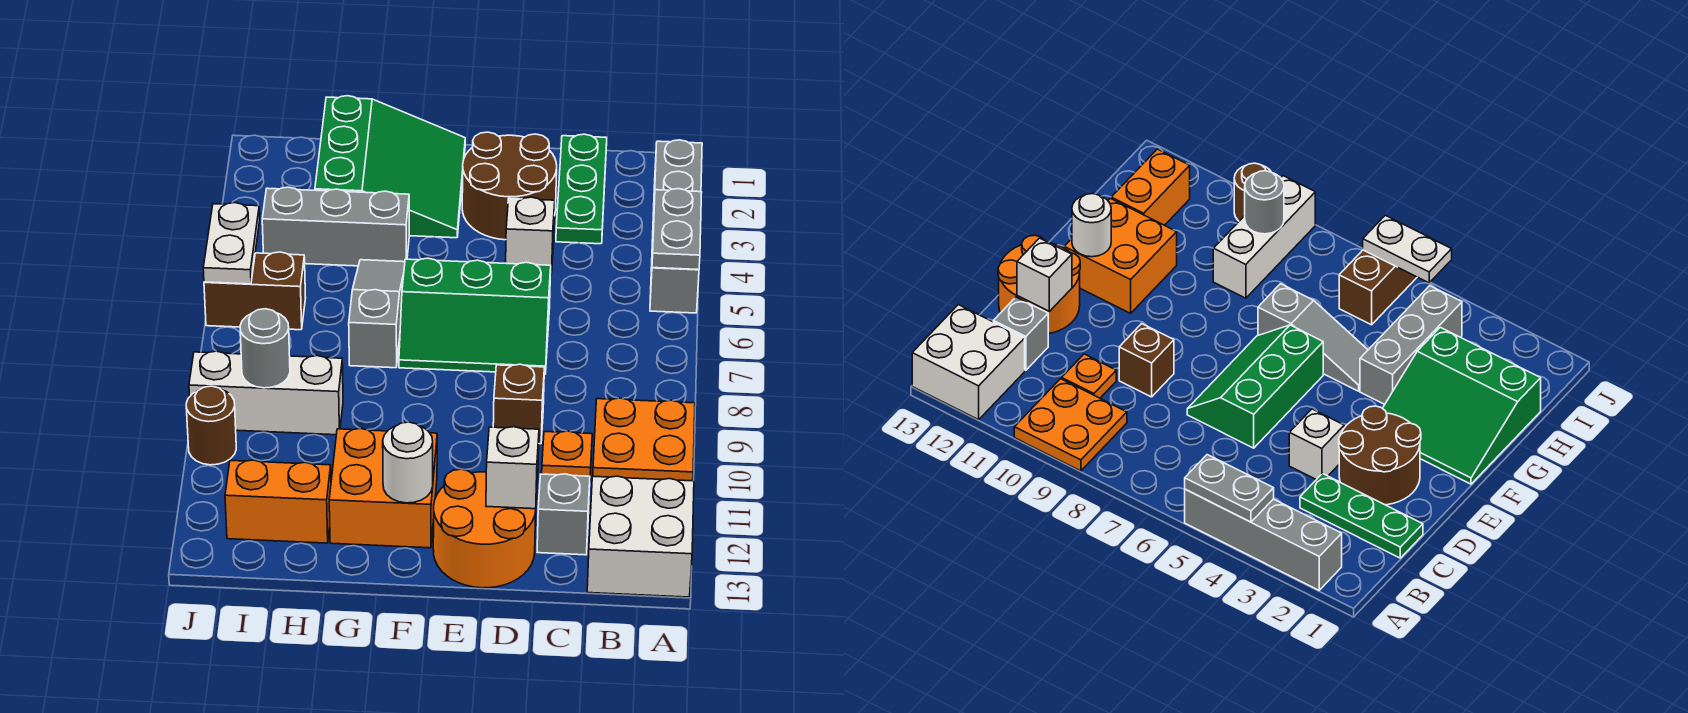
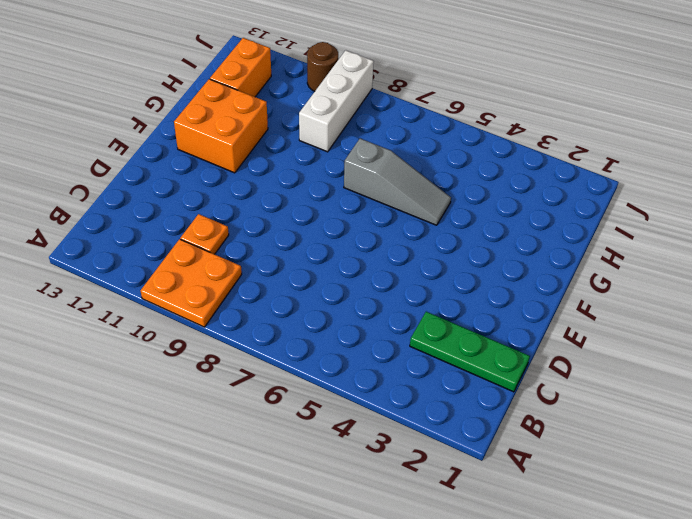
none -> grey brick A2:A5 level 1
none -> white brick A12:B13 level 1
none -> grey brick C12 level 1

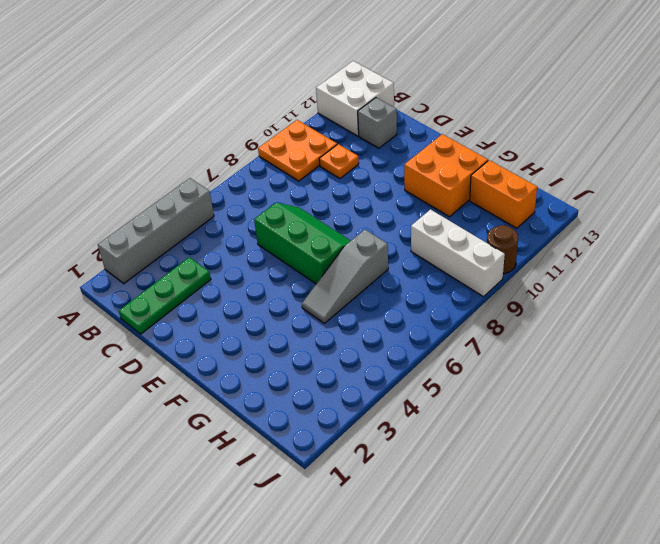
none -> brown round brick D2:E3 level 1
none -> white brick D4 level 1
none -> brown brick D9 level 1

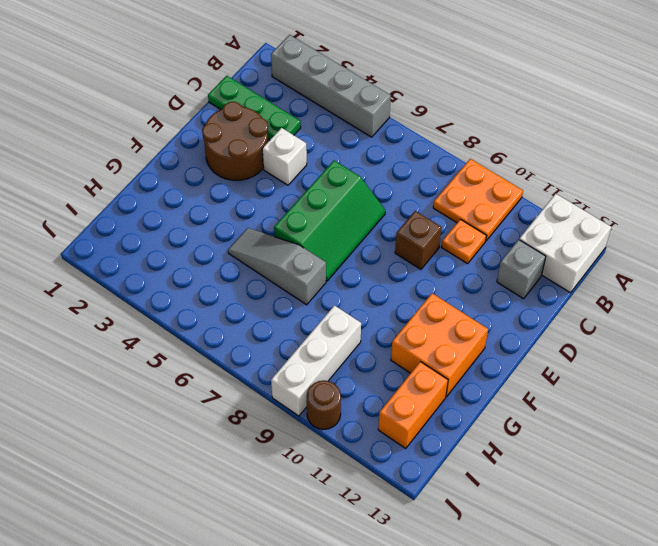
none -> orange round brick D12:E13 level 1
none -> green slope F1:H3 level 1 top H
none -> grey brick G4:I4 level 1

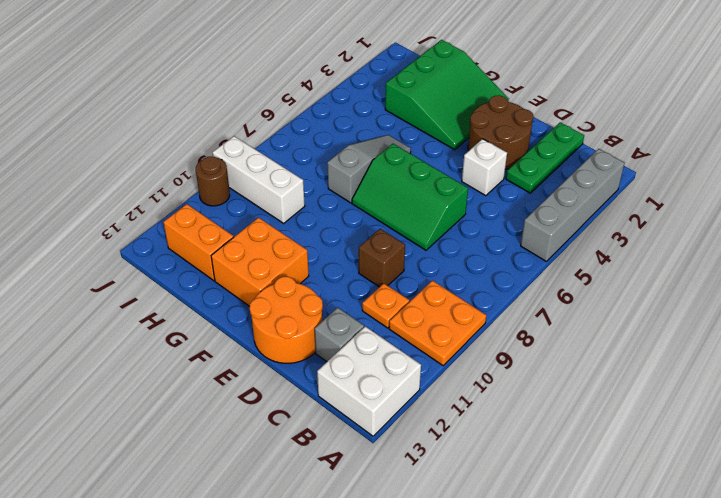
none -> grey brick G4:I4 level 1
none -> brown brick I6:J6 level 1
none -> grey plate A4:A5 level 2

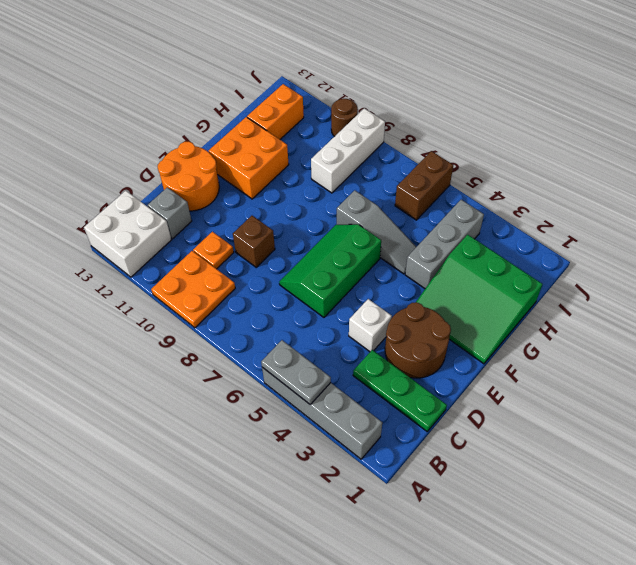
none -> white brick D12 level 2
none -> white round brick F12 level 2
none -> grey round brick I9 level 2

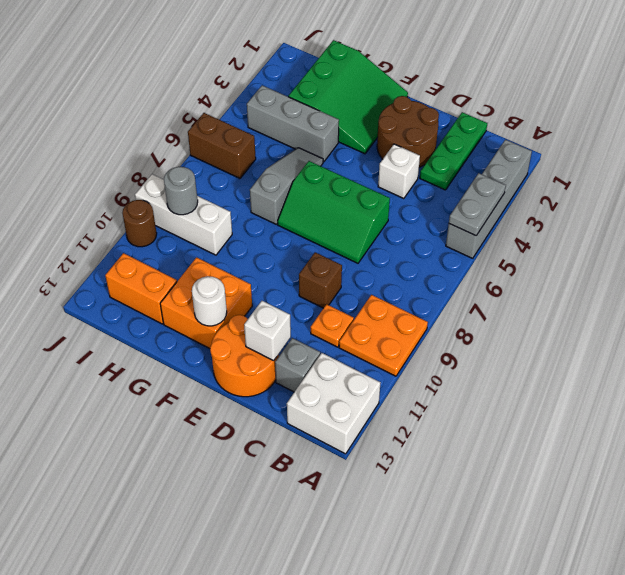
none -> white plate J5:J6 level 2

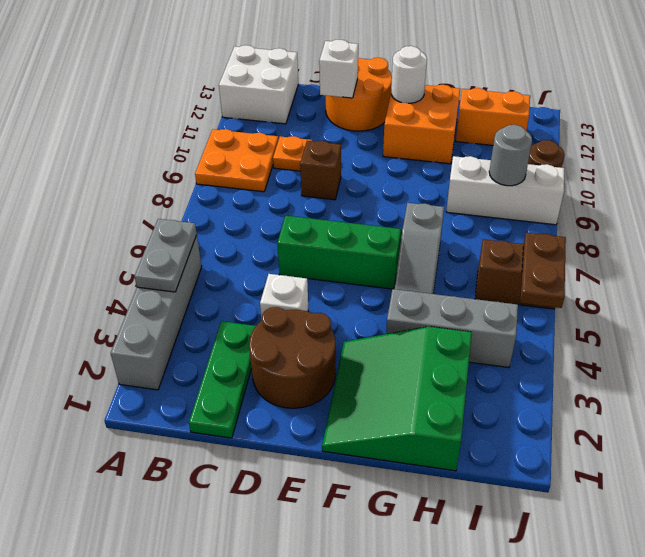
brown plate J5:J6 level 2 -> white plate J5:J6 level 2
none -> grey brick C12 level 1

